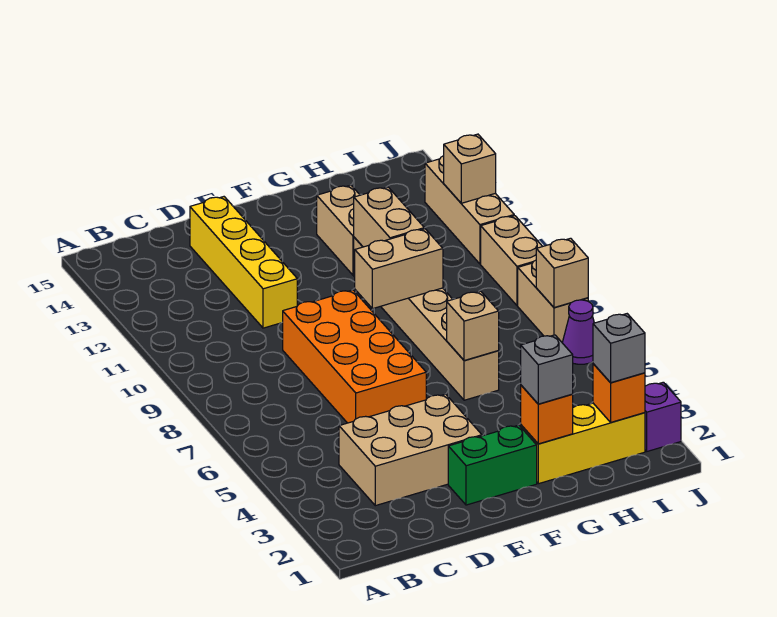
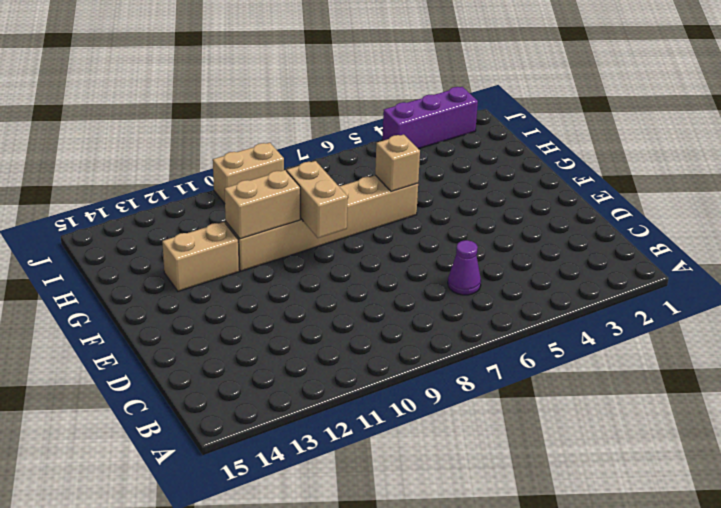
purple cone C6 level 1 -> purple cone J6 level 1
purple brick J2:J4 level 1 -> purple brick J2 level 1
none -> tan brick C3:E4 level 1
none -> orange brick D6:E9 level 1
none -> yellow brick D11:D14 level 1

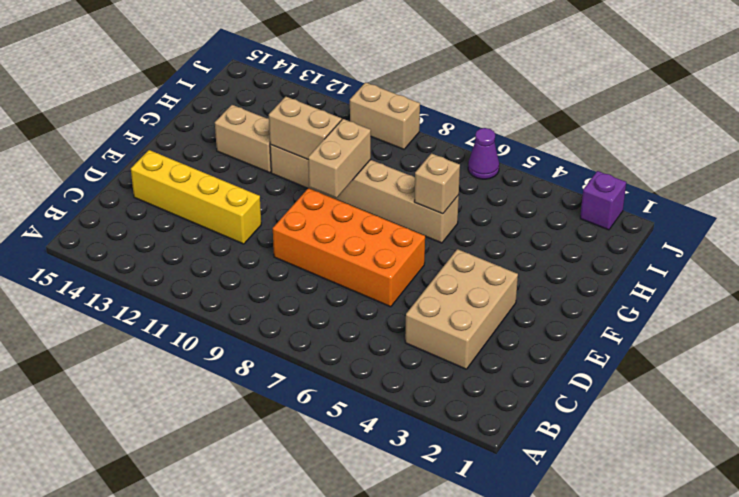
none -> green brick E2:F2 level 1
none -> yellow brick G2:I2 level 1
none -> tan brick J7:J8 level 1

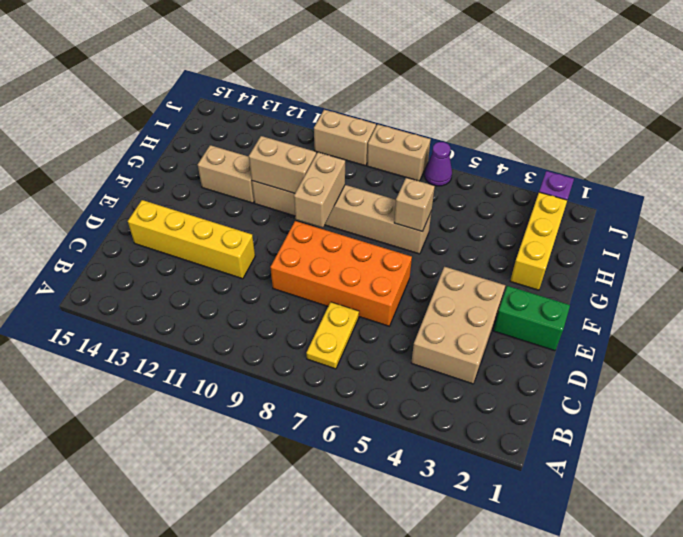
yellow plate B7:C7 level 1 -> none
green brick E1:E2 level 1 -> green brick E2:F2 level 1
none -> tan brick J11:J13 level 1
none -> orange brick G2 level 2
none -> orange brick I2 level 2

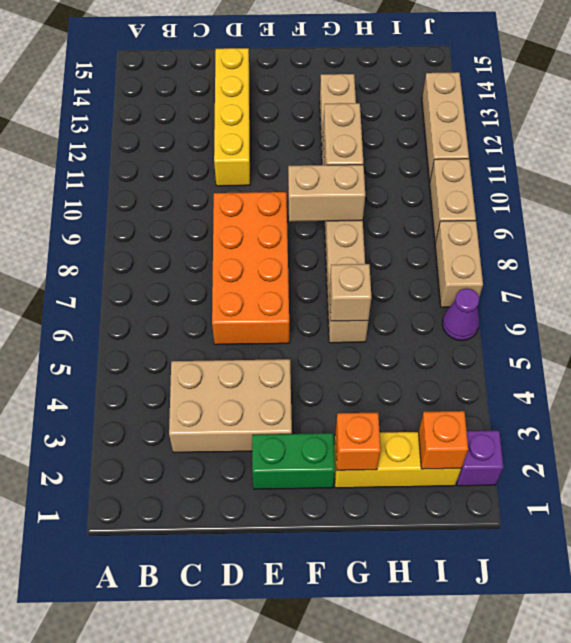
none -> tan brick J7 level 2
none -> tan brick J12 level 2
none -> grey brick G2 level 3

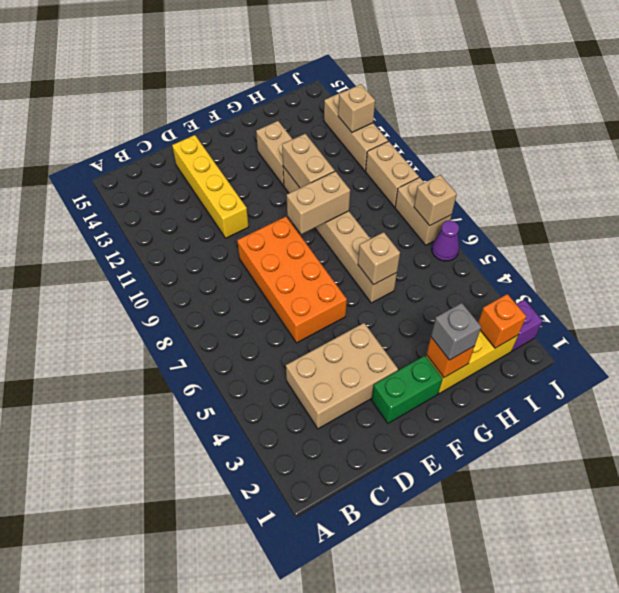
none -> grey brick I2 level 3

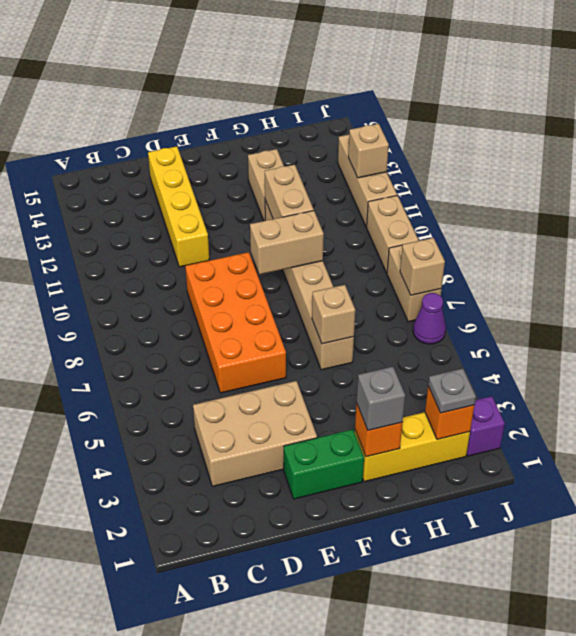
grey plate I2 level 3 -> grey brick I2 level 3

